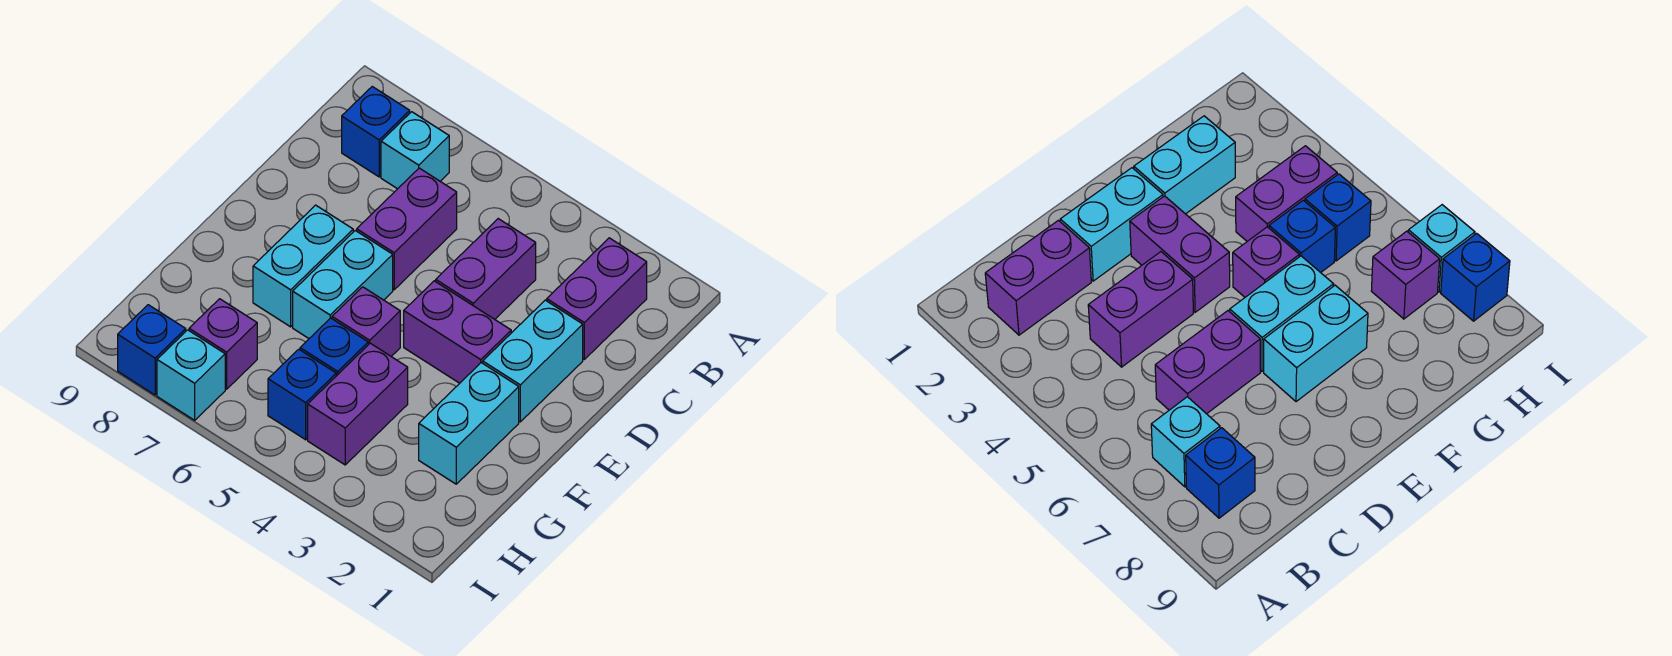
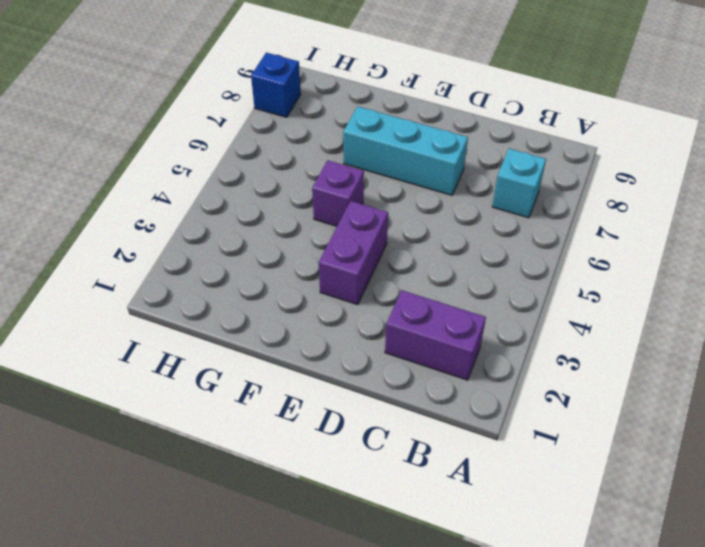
cyan brick D7:F7 level 1 -> cyan brick E7:F7 level 1
none -> blue brick B8 level 1
none -> purple brick C4:D4 level 1
none -> purple brick C6:D6 level 1

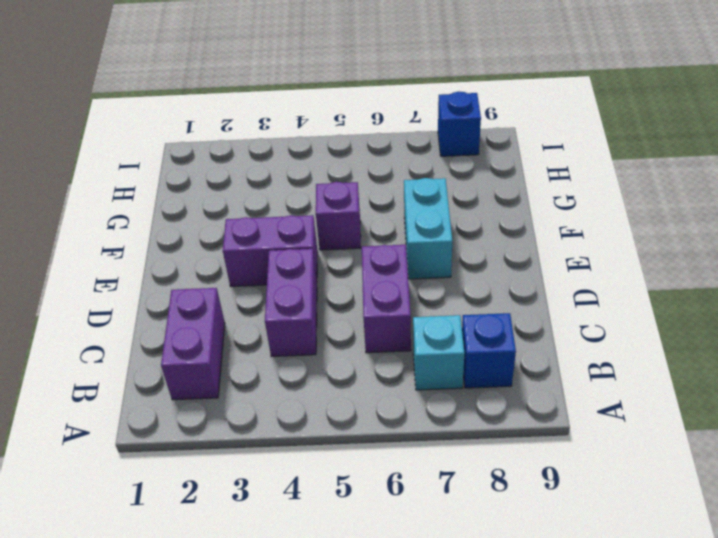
none -> cyan brick D2:E2 level 1
none -> cyan brick E6:F6 level 1
none -> cyan brick F2:G2 level 1

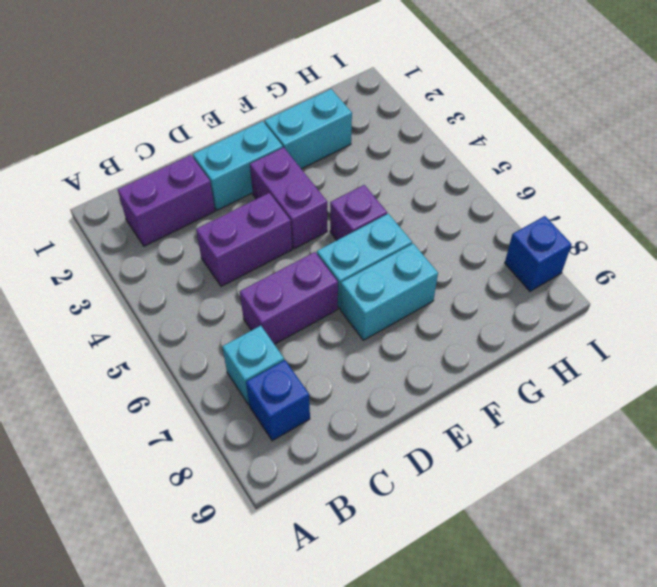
none -> purple brick G4:H4 level 1
none -> blue brick G5 level 1
none -> blue brick H5 level 1

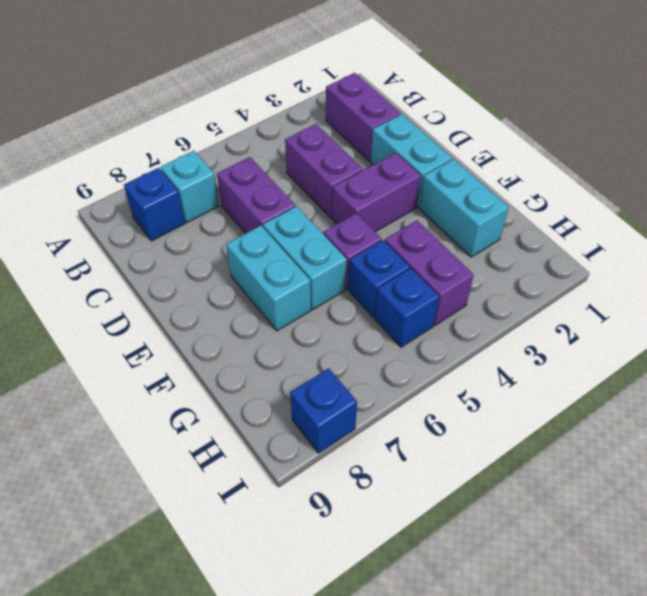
none -> purple brick H7 level 1
none -> cyan brick I7 level 1

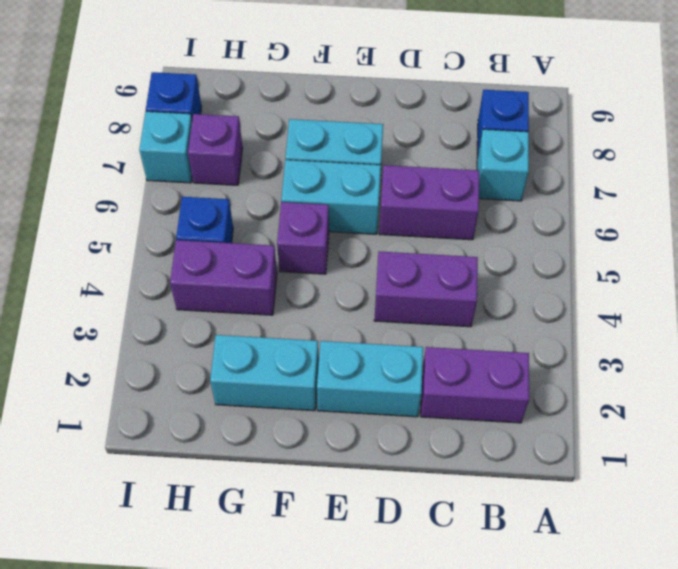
none -> purple brick E3:E4 level 1
none -> blue brick G5 level 1

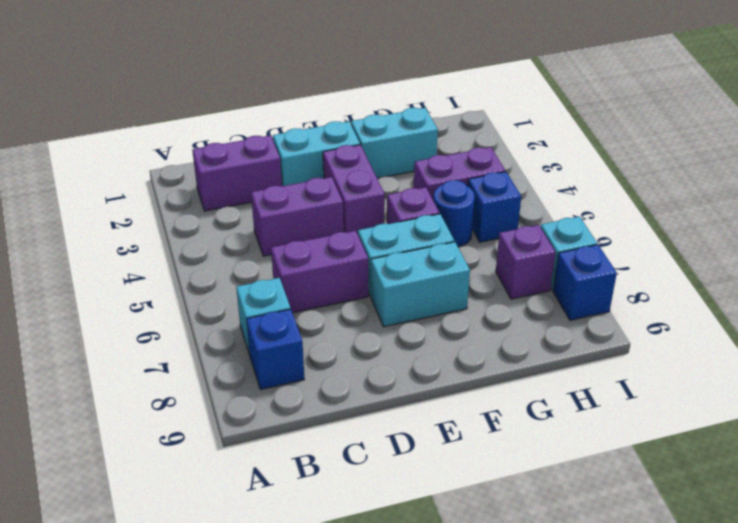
blue round brick G5 level 1 -> blue brick G5 level 1

